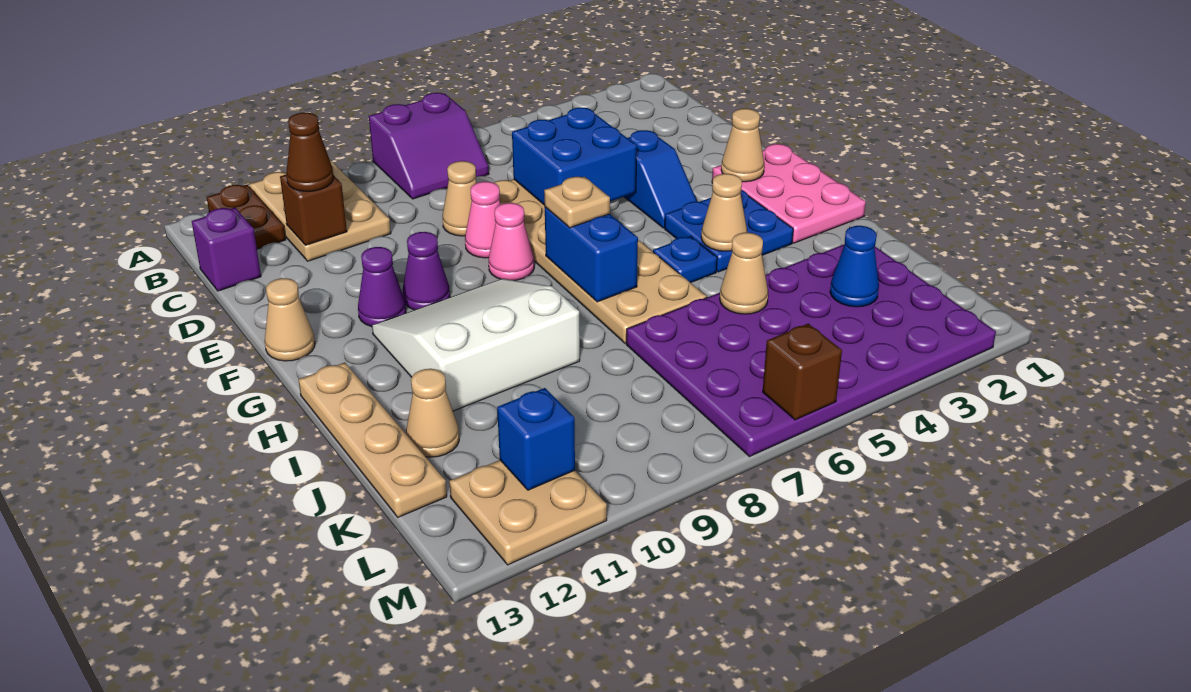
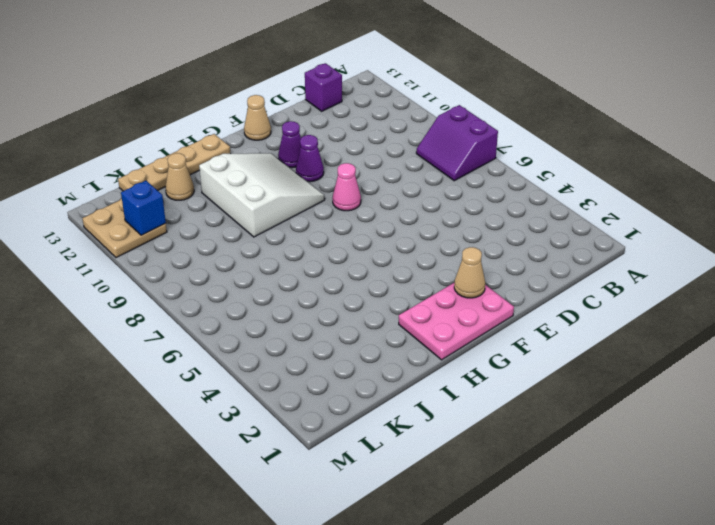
none -> tan plate A10:C11 level 1
none -> brown plate A12:B12 level 1
none -> tan plate D6:I7 level 1
none -> tan cone D8 level 1

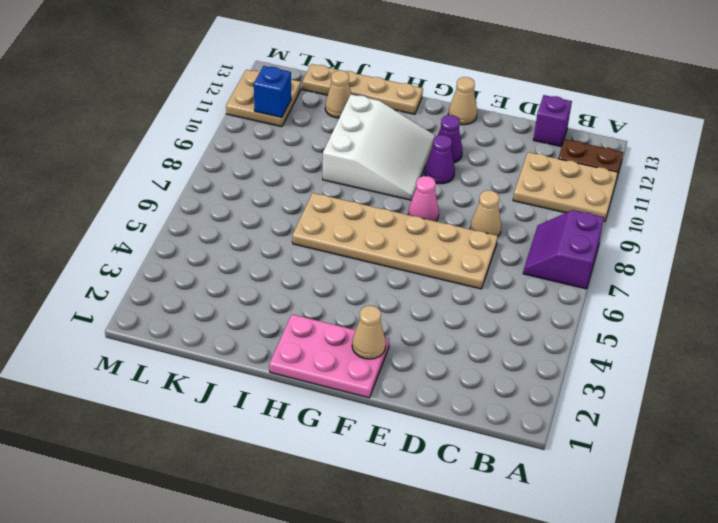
none -> blue slope E4:F4 level 1 top E
none -> pink cone E8 level 1
none -> blue plate G3:H4 level 1
none -> blue plate H5 level 1

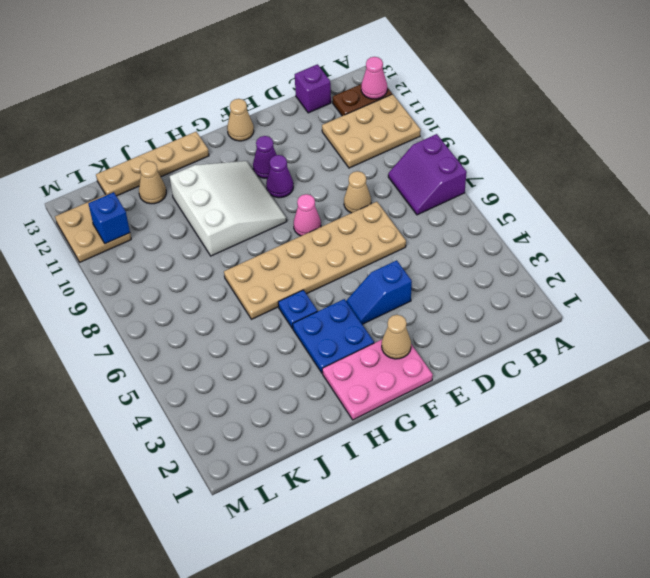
pink cone A12 level 2 -> pink cone E8 level 1
none -> purple plate J2:M7 level 1
none -> brown brick C11 level 2
none -> blue brick D5:E6 level 2
none -> blue brick G7:H7 level 2

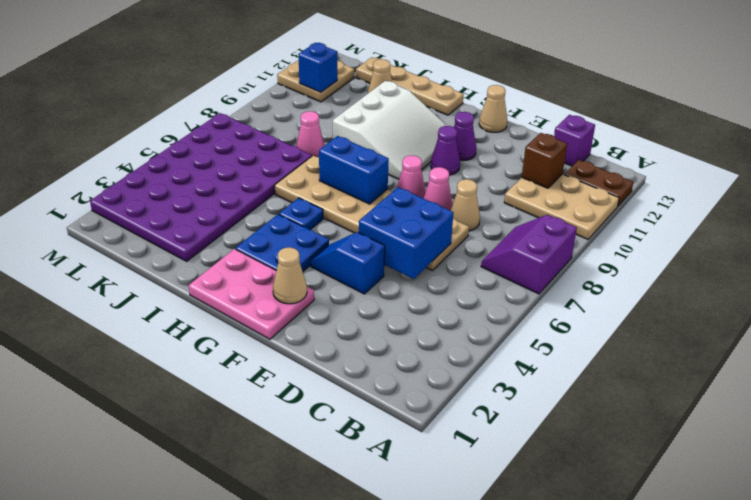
pink cone J8 level 1 -> none
none -> tan cone H4 level 2
none -> tan cone J5 level 2
none -> blue cone K3 level 2
none -> brown brick M6 level 2

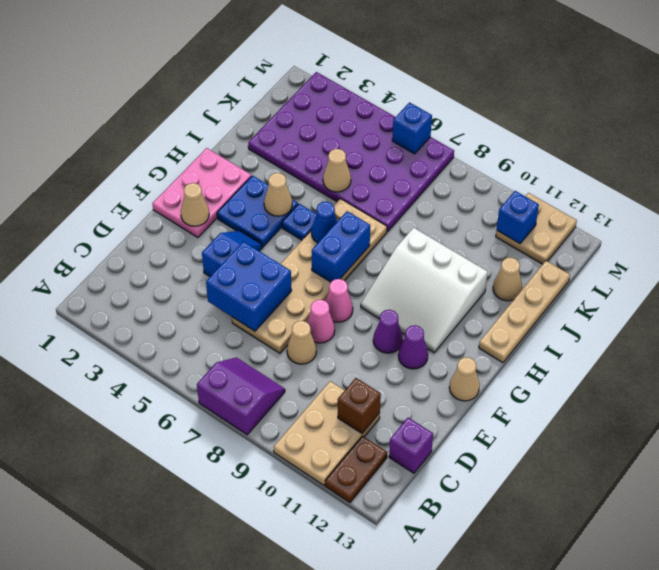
blue cone H6 level 2 -> blue cone K3 level 2
blue brick M6 level 2 -> brown brick M6 level 2
none -> brown cone C11 level 3
none -> tan plate G7 level 3

